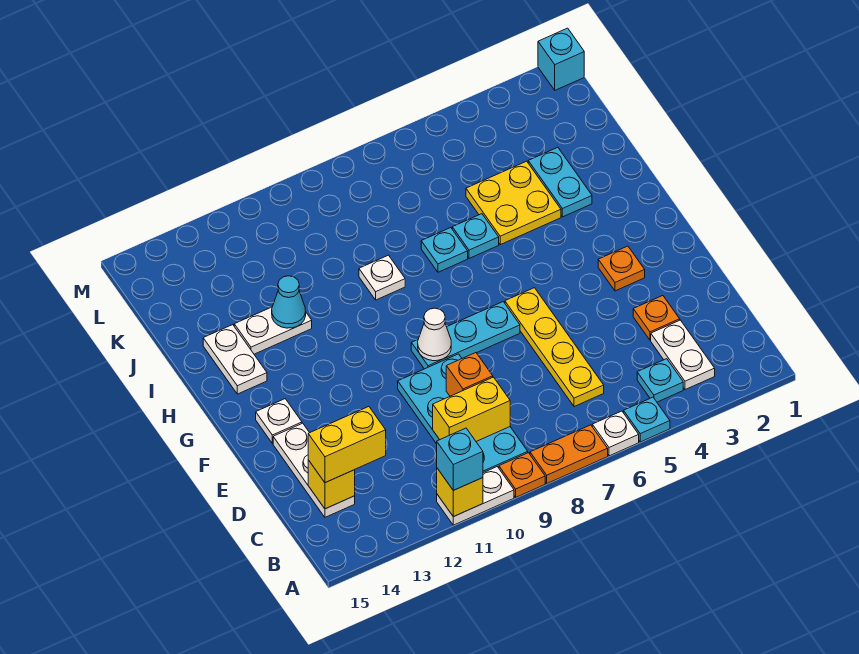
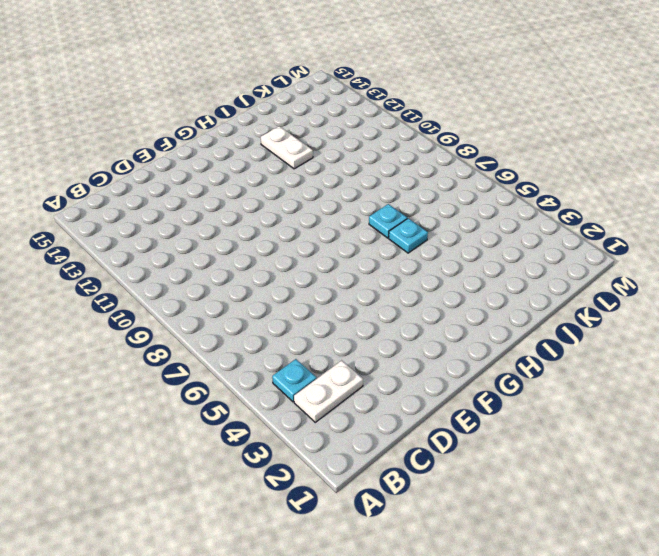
none -> cyan plate A5 level 1
none -> white plate A6 level 1
none -> orange plate A7:A8 level 1
none -> orange plate A9 level 1

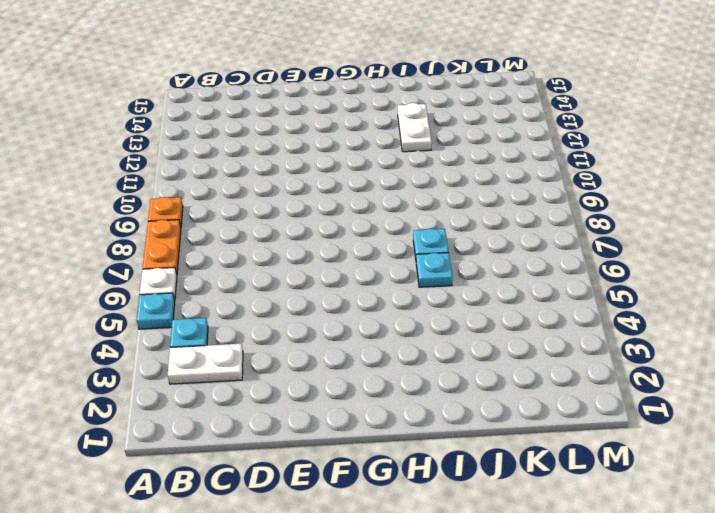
none -> white plate A10:A11 level 1
none -> cyan plate B9:E10 level 1
none -> yellow plate C6:F6 level 1
none -> white plate C14:E14 level 1

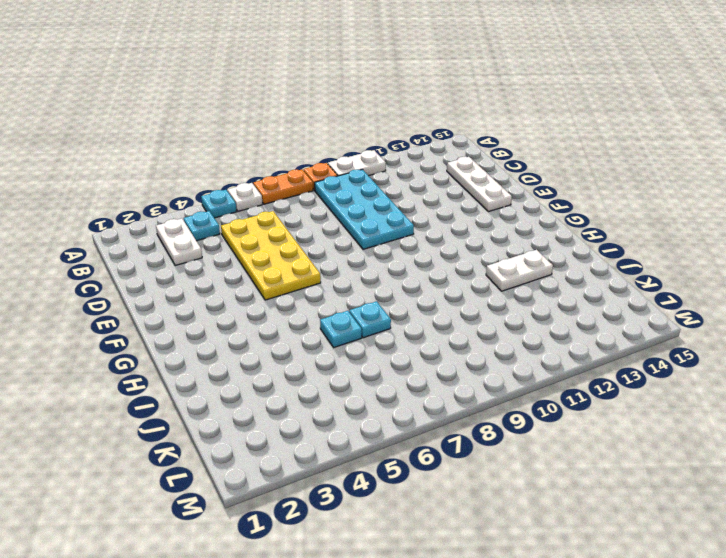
yellow plate C5:F6 level 1 -> yellow plate C6:F6 level 1
none -> orange plate D3 level 1
none -> orange plate F3 level 1
none -> cyan plate F7:F9 level 1
none -> white plate F14 level 1

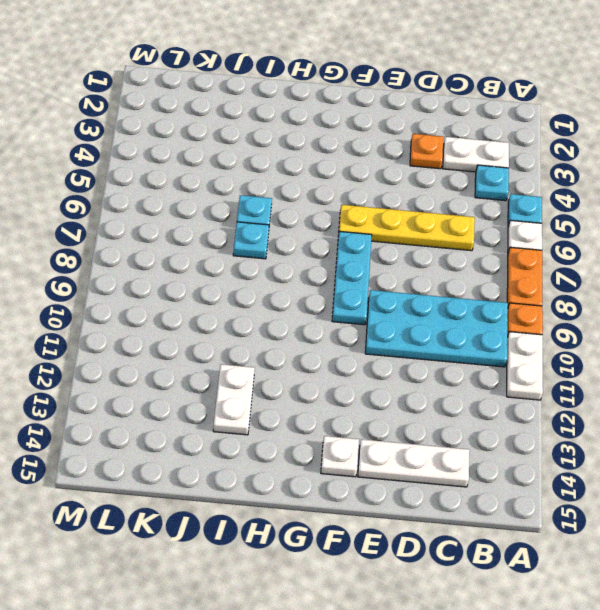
none -> orange plate F3 level 1
none -> white plate H14:I14 level 1
none -> cyan plate I3:J3 level 1
none -> yellow plate I4:J5 level 1

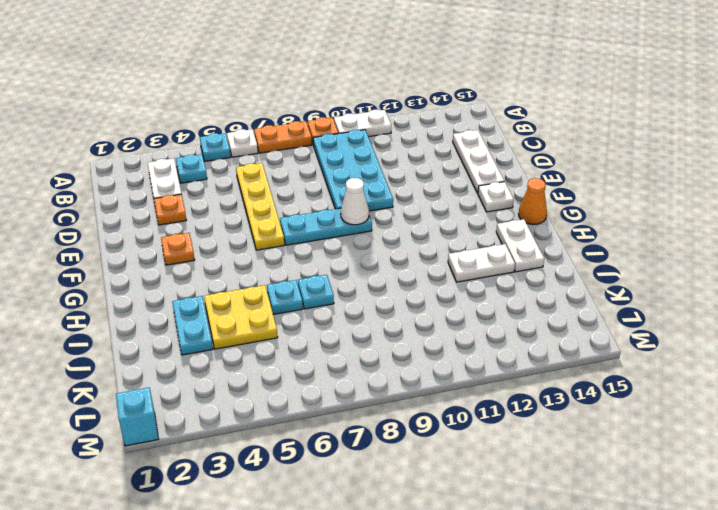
orange cone G15 level 1 -> none
none -> white plate I9 level 1
none -> yellow brick A11 level 2
none -> yellow brick C9:C10 level 2
none -> yellow brick C14 level 2

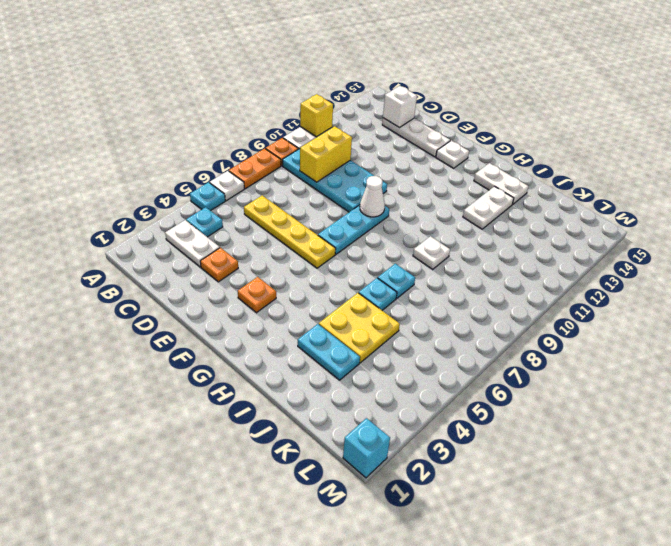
white brick C14 level 2 -> yellow brick C14 level 2
none -> orange brick D9 level 2
none -> cyan cone I12 level 2
none -> cyan brick A11 level 3
none -> yellow brick C13:C14 level 3

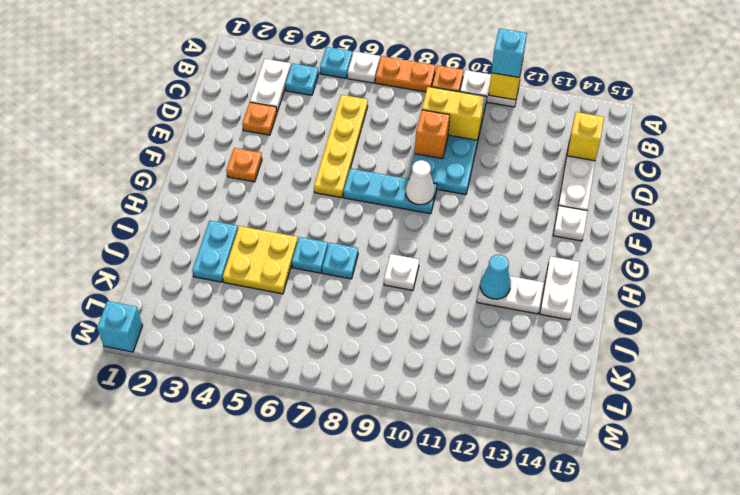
none -> yellow brick C13:C14 level 3

